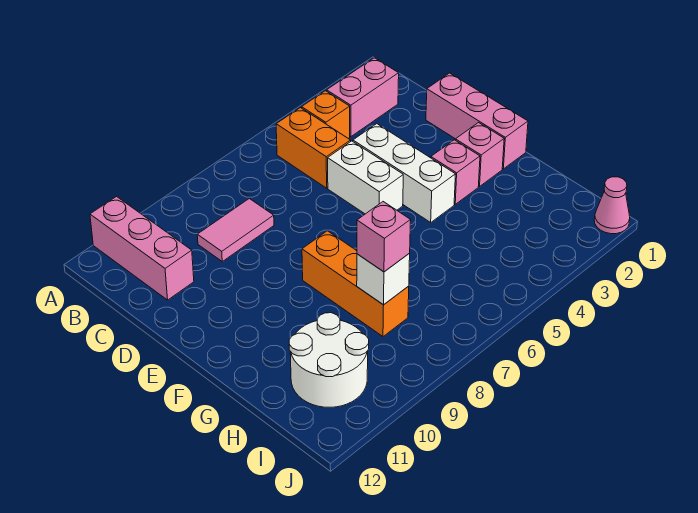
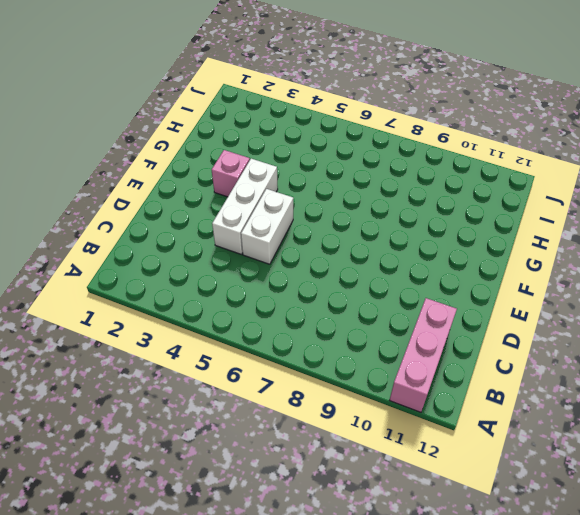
none -> pink brick B2:B3 level 1
none -> orange brick B4 level 1
none -> orange brick B5:C5 level 1

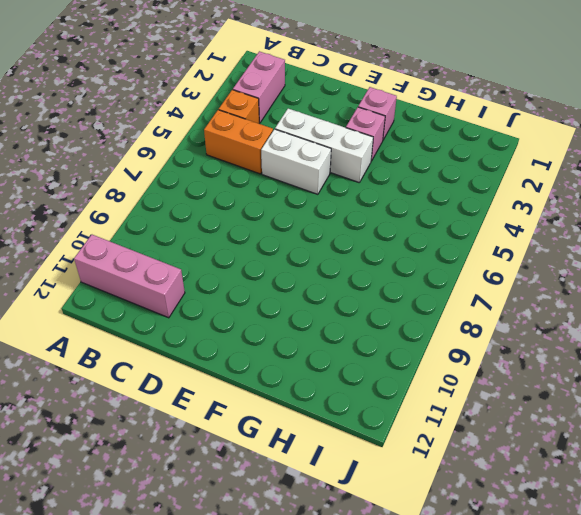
none -> pink tile C8:C9 level 1
none -> pink brick D1:F1 level 1
none -> orange brick F8:H8 level 1

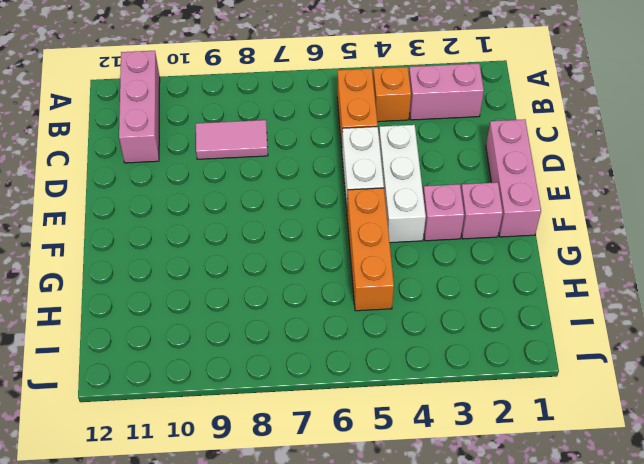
orange brick F5:H5 level 1 -> orange brick F8:H8 level 1
none -> white round brick H10:I11 level 1
none -> pink cone J1 level 1
none -> white brick H8 level 2

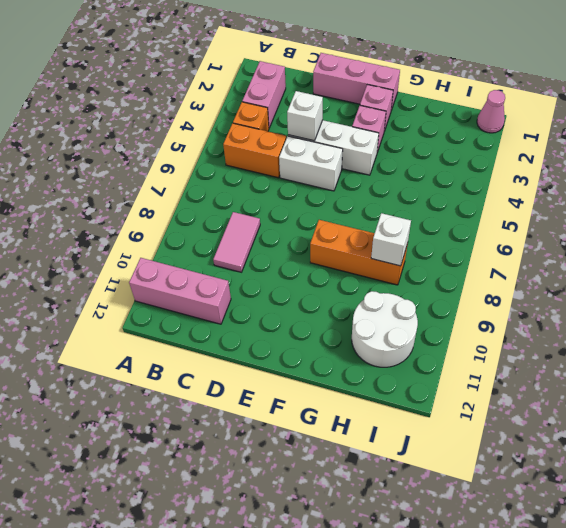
white brick D4 level 2 -> none
none -> pink brick H8 level 3

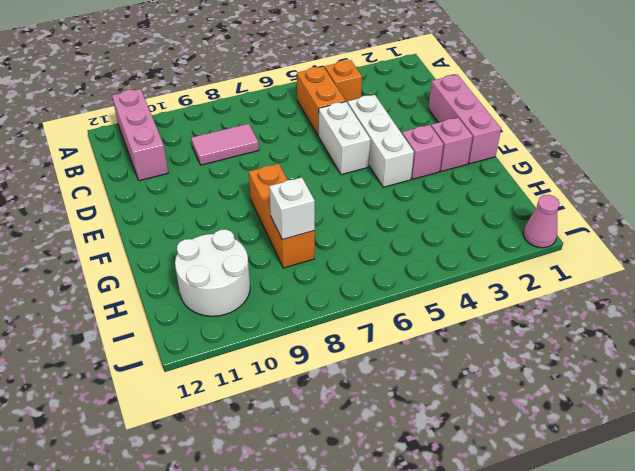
none -> pink brick B2:B3 level 1
none -> pink brick H8 level 3

